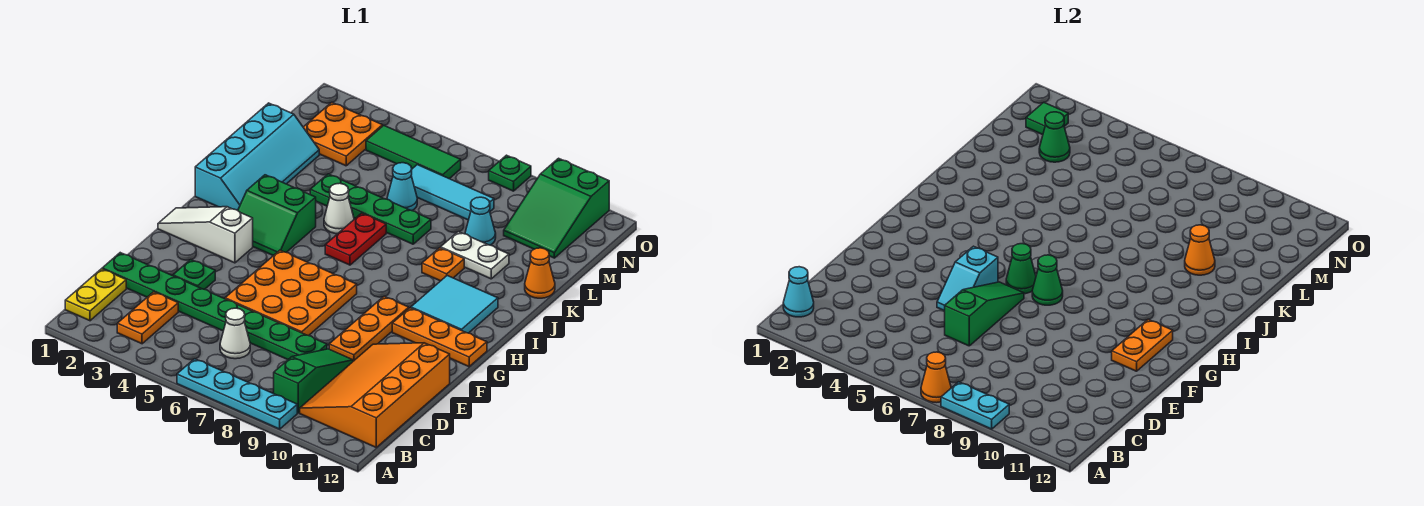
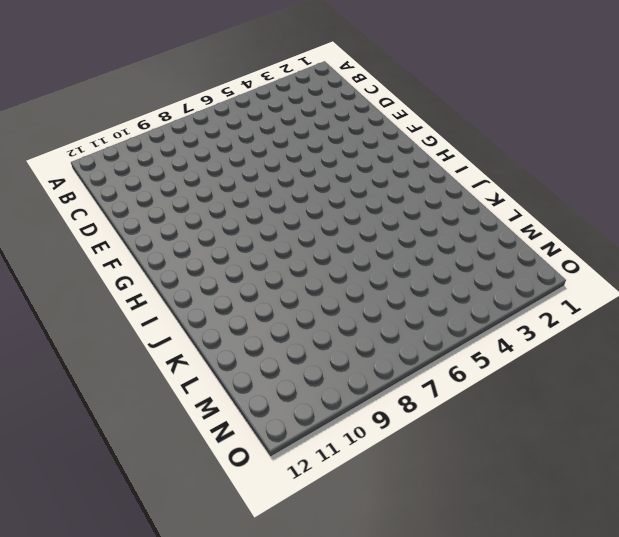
none -> cyan plate A6:A9 level 1
none -> yellow plate B1:C1 level 1
none -> orange plate B3:C3 level 1
none -> green slope B9:D9 level 1 top B

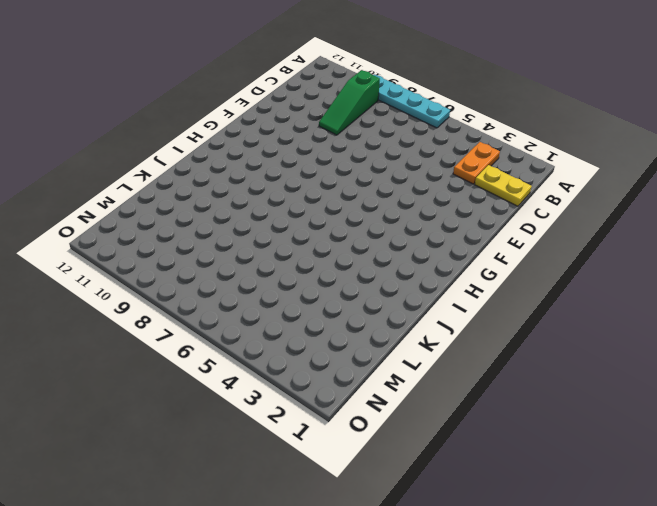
yellow plate C1:C2 level 1 -> yellow plate B1:C1 level 1
none -> orange slope B10:E12 level 1 top 12
none -> white cone C6 level 1
none -> green plate D1:D8 level 1
none -> green plate E3 level 1

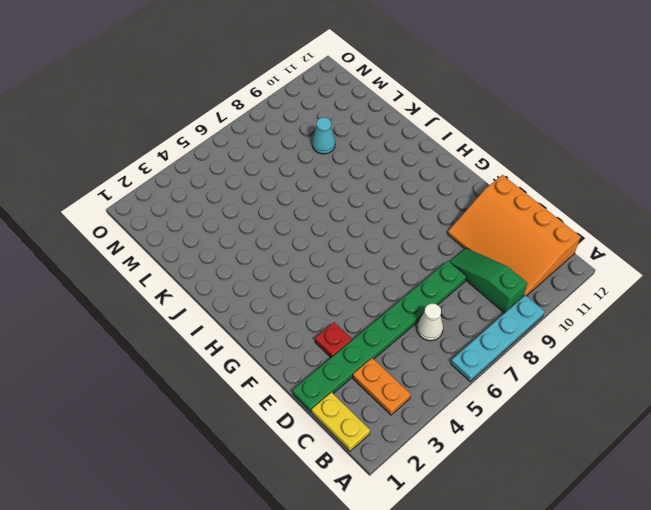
red plate E3 level 1 -> green plate E3 level 1
none -> orange plate E5:G7 level 1
none -> orange plate E9:G9 level 1
none -> white slope G1:G3 level 1 top 3
none -> orange plate G10:G12 level 1

